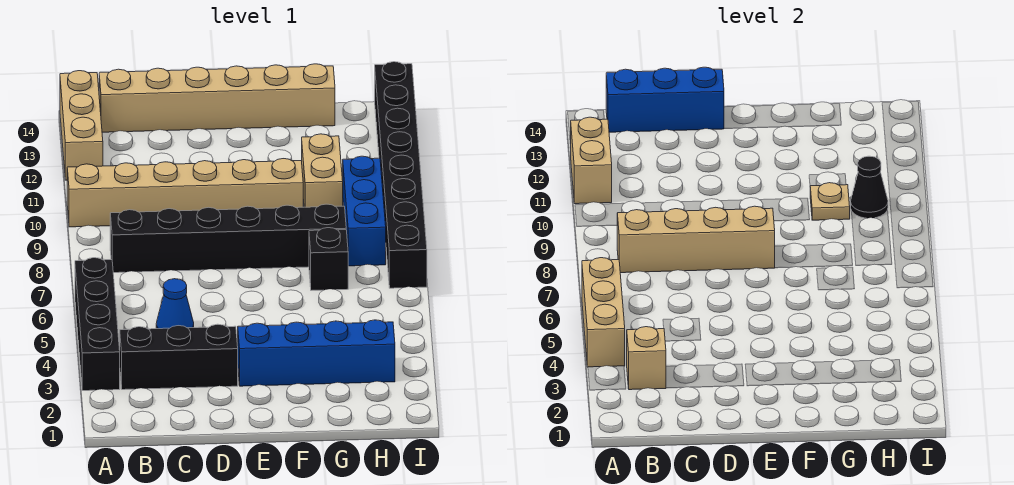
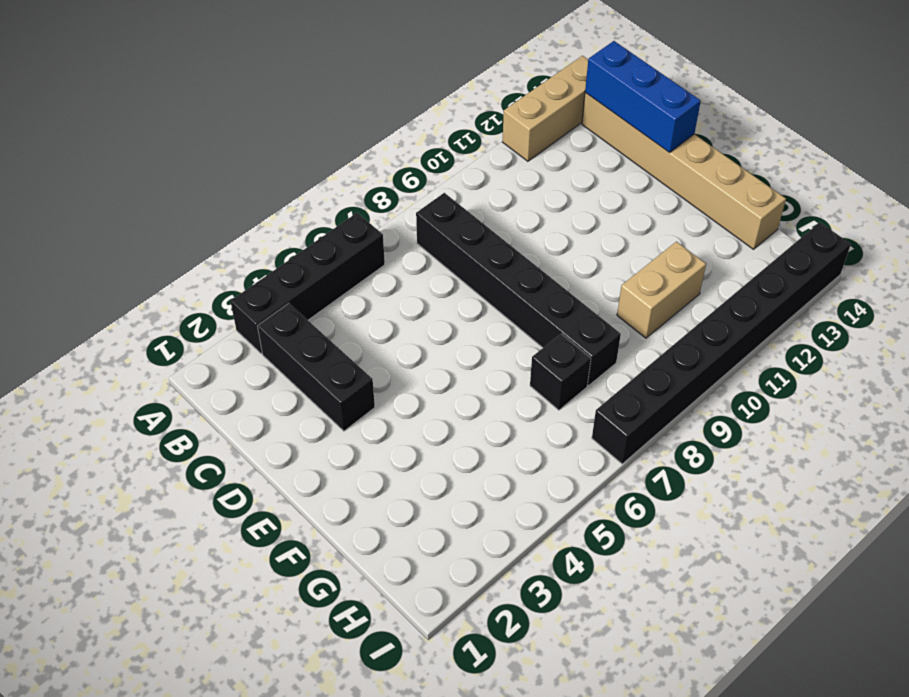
none -> tan brick A10:F10 level 1
none -> blue cone C5 level 1
none -> blue brick E3:H3 level 1

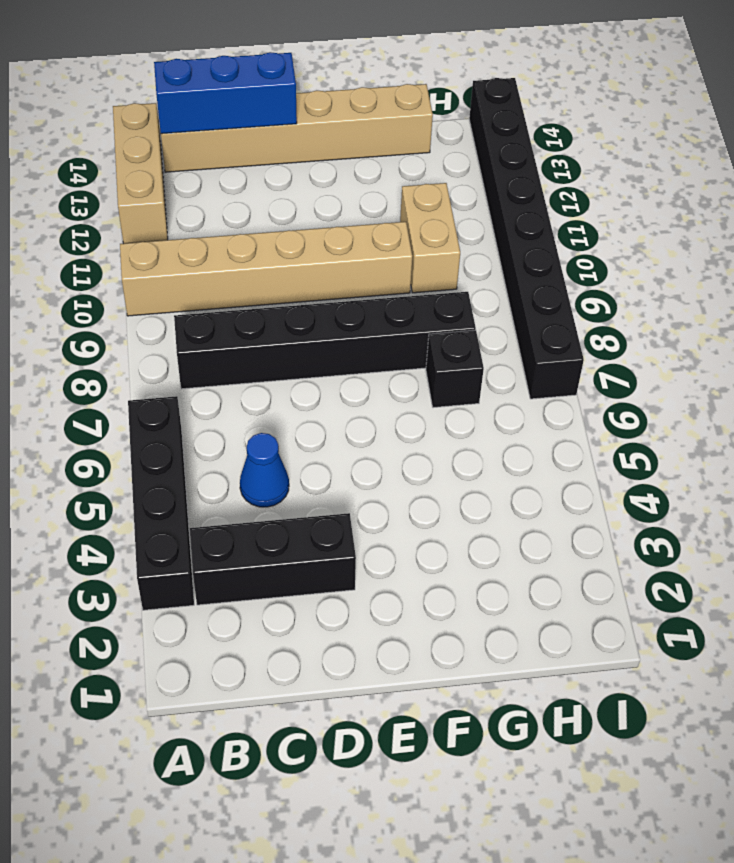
none -> blue brick E3:H3 level 1
none -> blue brick H8:H10 level 1
none -> tan brick A4:A6 level 2

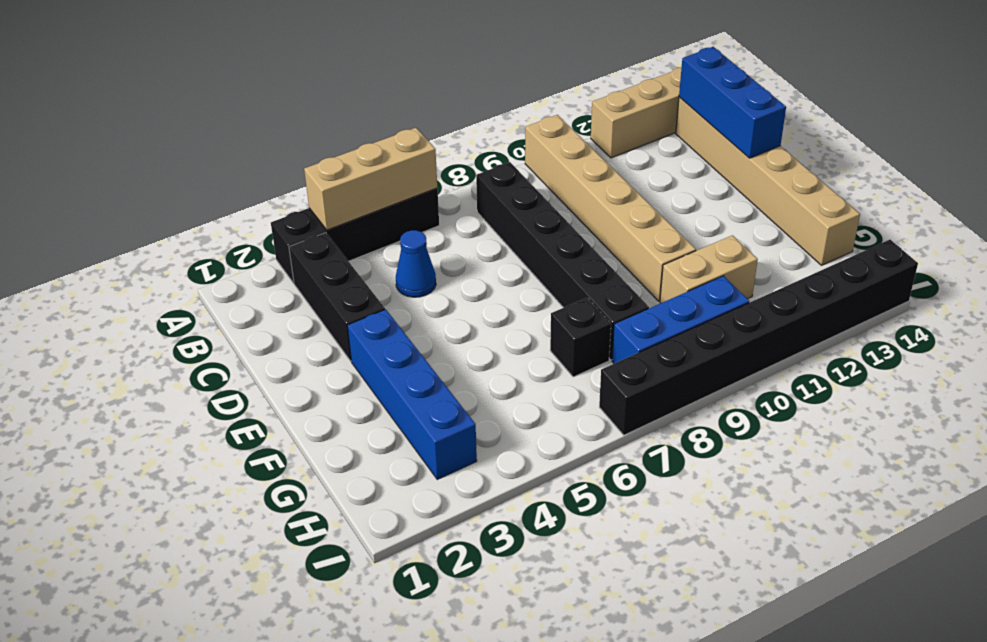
none -> tan brick A11:A12 level 2
none -> tan brick B3 level 2
none -> tan brick B8:E8 level 2

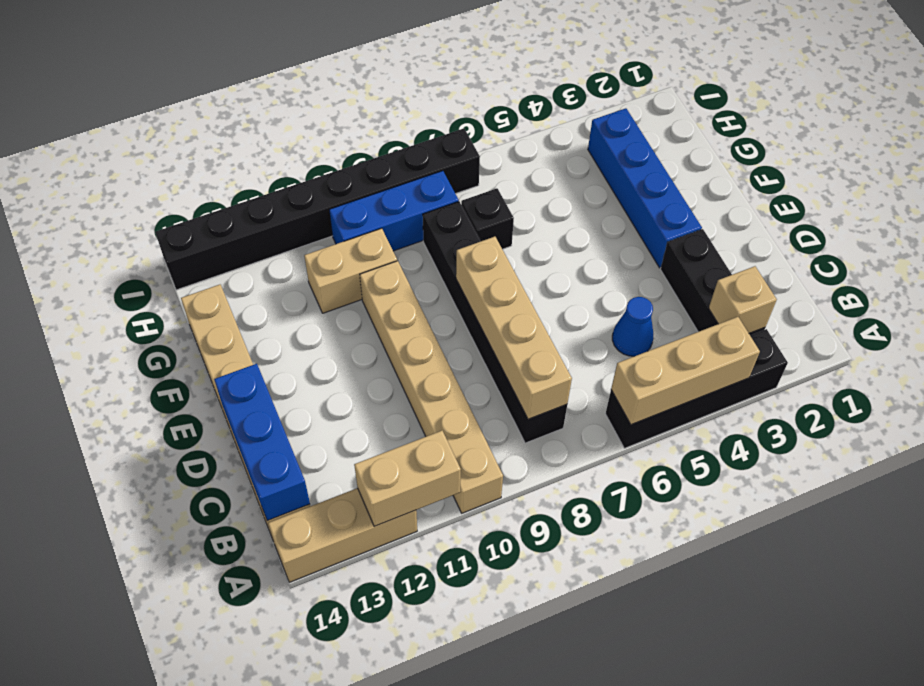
none -> tan plate G10 level 2
none -> black cone H10 level 2

